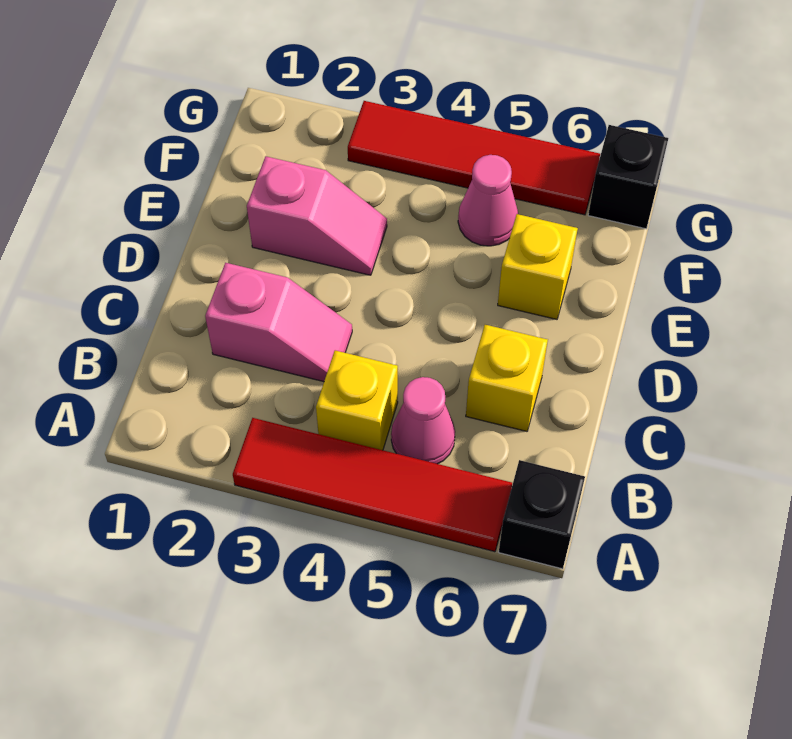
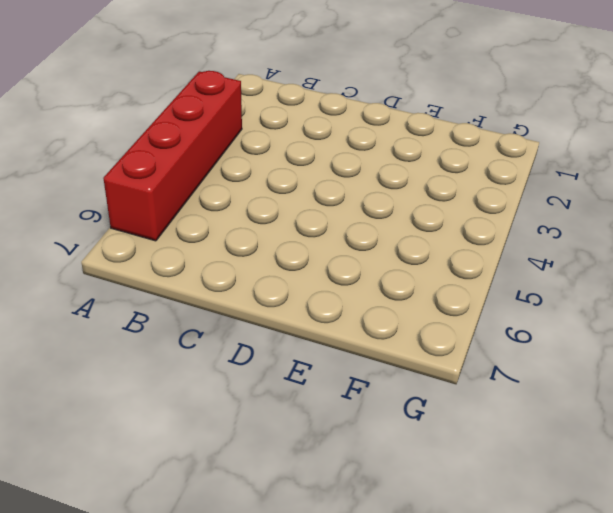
red brick A3:A6 level 1 -> red tile A3:A6 level 1
none -> black brick A7 level 1
none -> yellow brick B4 level 1

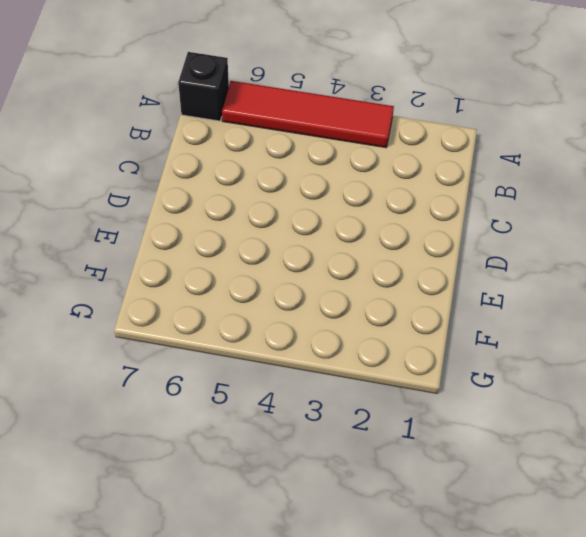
none -> yellow brick B4 level 1
none -> pink cone B5 level 1

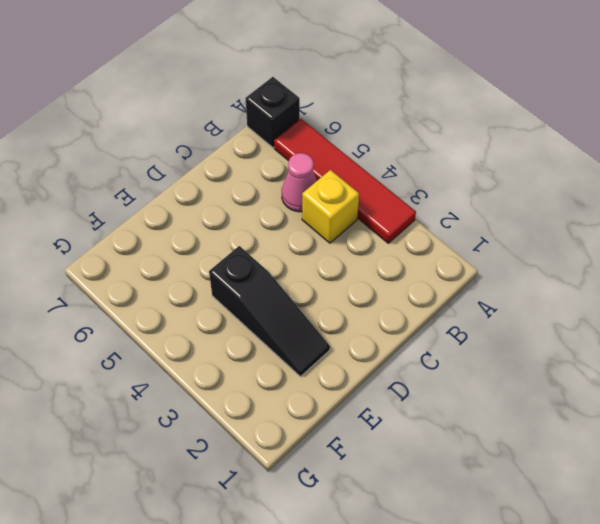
black slope E2:E4 level 1 top 4 -> pink slope E2:E3 level 1 top 2
none -> pink slope C2:C3 level 1 top 2
none -> yellow brick C6 level 1

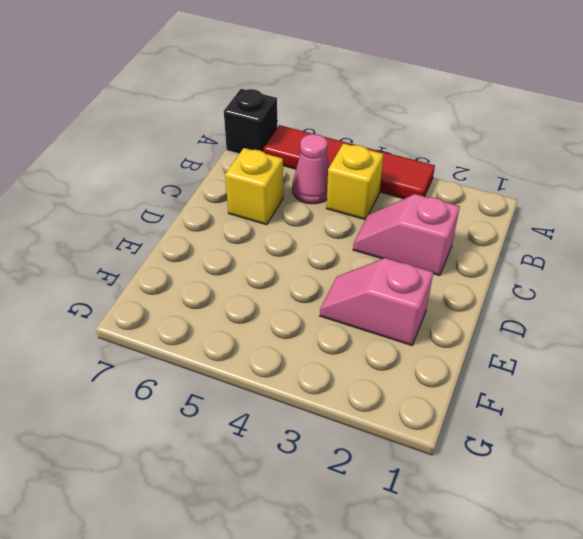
none -> yellow brick E6 level 1
none -> pink cone F5 level 1

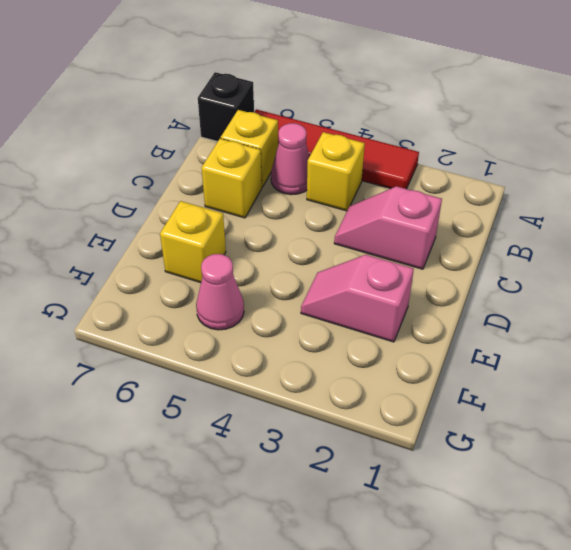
yellow brick B6 level 1 -> none
none -> red tile G3:G6 level 1
none -> black brick G7 level 1

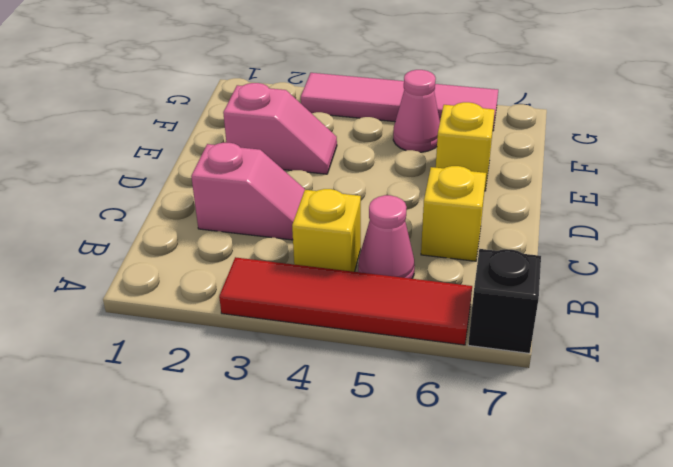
pink tile G3:G6 level 1 -> red tile G3:G6 level 1
none -> black brick G7 level 1

